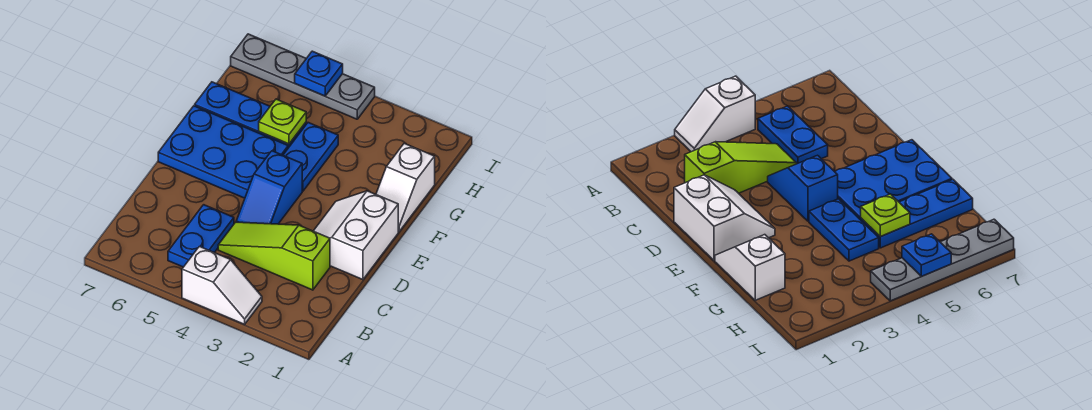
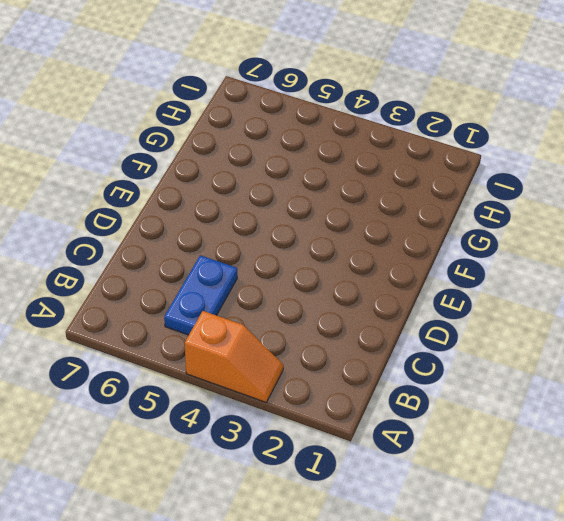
orange slope A3:A4 level 1 top 4 -> white slope A3:A4 level 1 top 4
none -> lime slope C2:C4 level 1 top 2
none -> white slope D1:E2 level 1 top 1
none -> blue slope D4:E4 level 1 top E

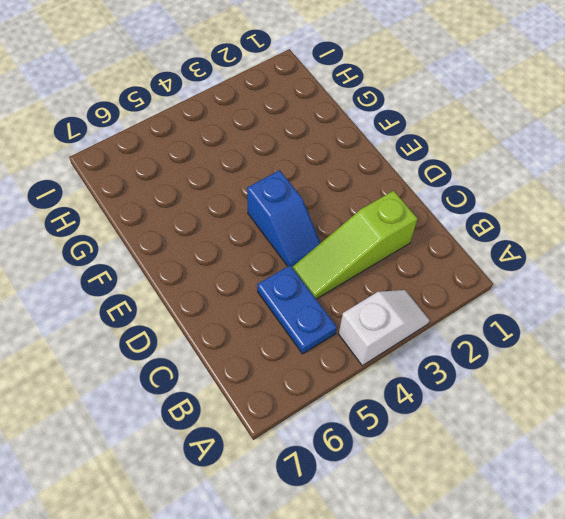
none -> white slope D1:E2 level 1 top 1
none -> blue plate E5:F7 level 1
none -> white slope F1:G1 level 1 top G

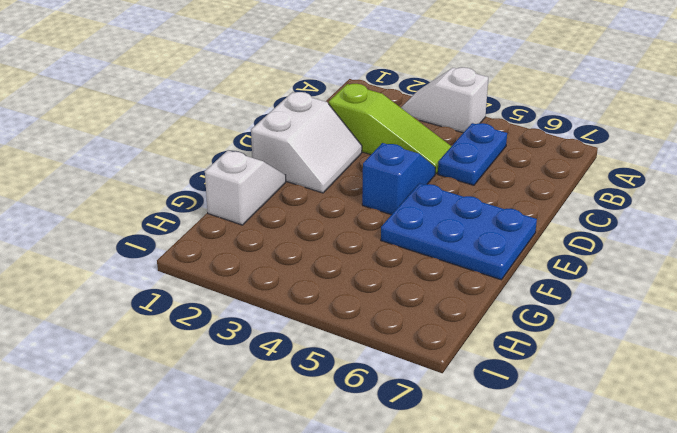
none -> blue plate F4:G4 level 1
none -> blue plate G5:G7 level 1
none -> grey plate I4:I7 level 1

